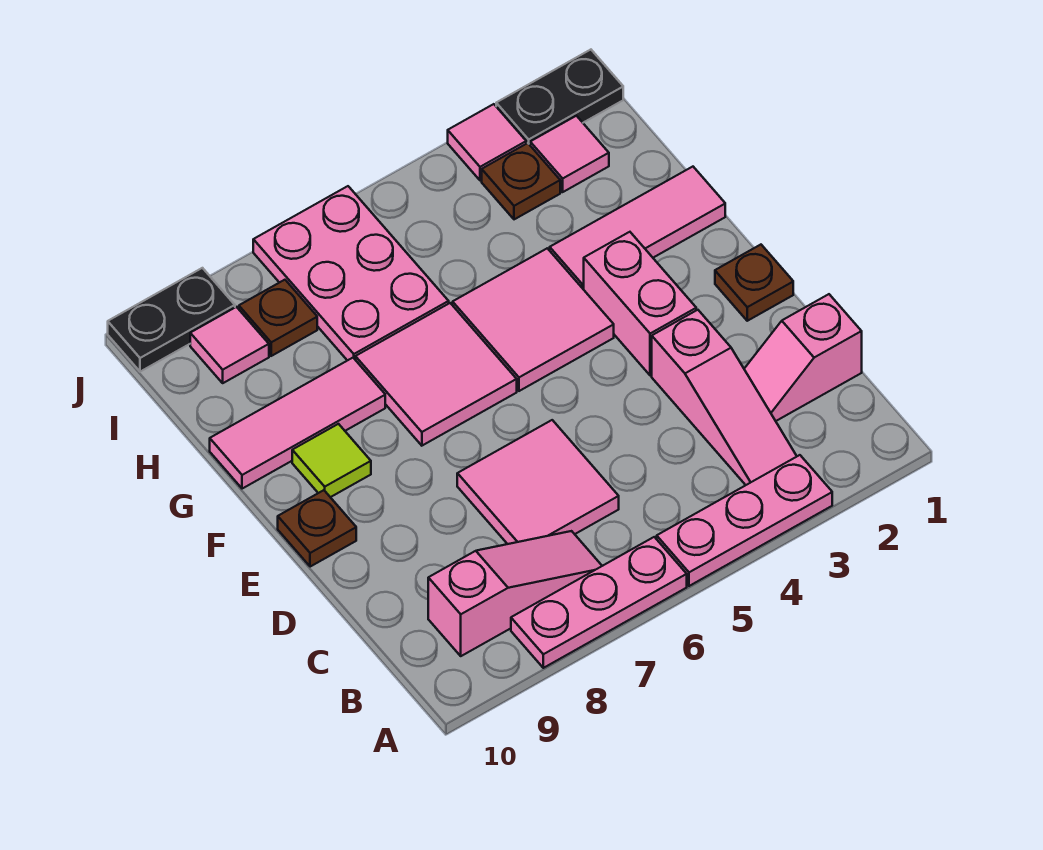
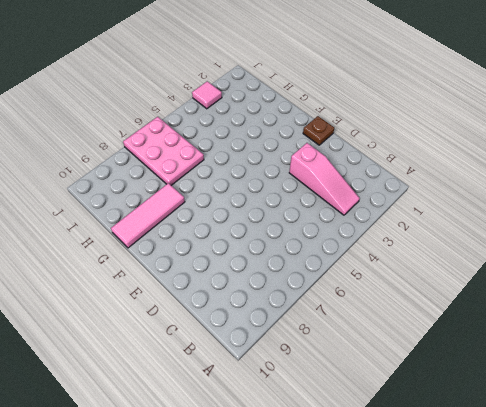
none -> pink plate A3:A5 level 1
none -> pink plate A6:A8 level 1
none -> pink slope B7:B9 level 1 top 9

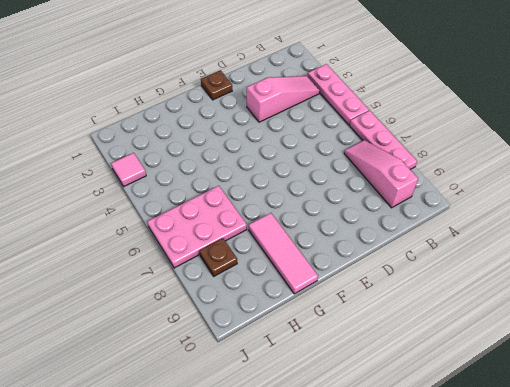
none -> pink slope C1:C2 level 1 top 1
none -> pink tile C6:D7 level 1
none -> pink brick E3:F3 level 1

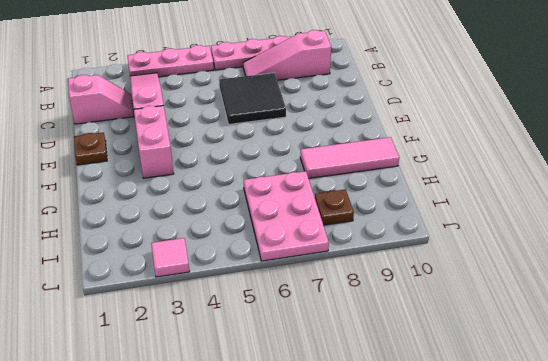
black tile C6:D7 level 1 -> pink tile C6:D7 level 1
none -> brown plate E10 level 1
none -> pink tile F4:G5 level 1
none -> pink tile F6:G7 level 1

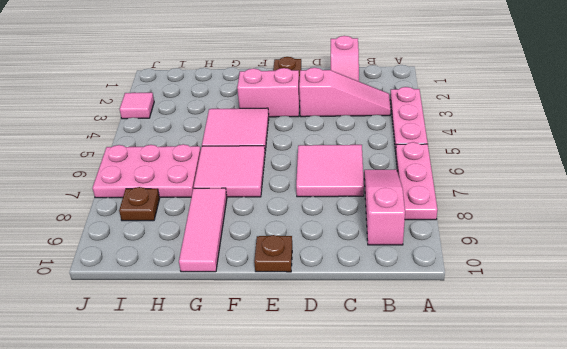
none -> lime tile F9 level 1
none -> pink tile G1:G3 level 1
none -> pink tile I2 level 1

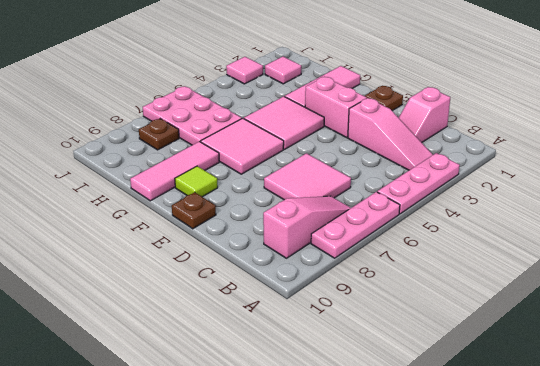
none -> brown plate I3 level 1
none -> pink tile I9 level 1
none -> black plate J1:J2 level 1

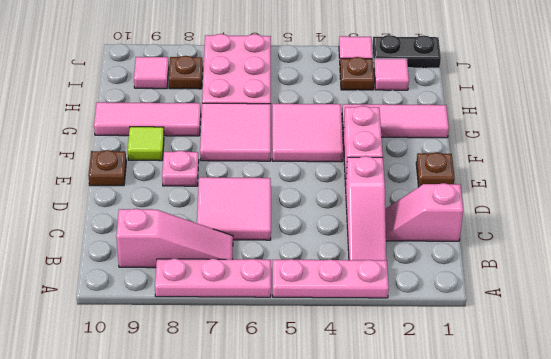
pink plate E8 level 1 -> none
none -> black plate J9:J10 level 1

